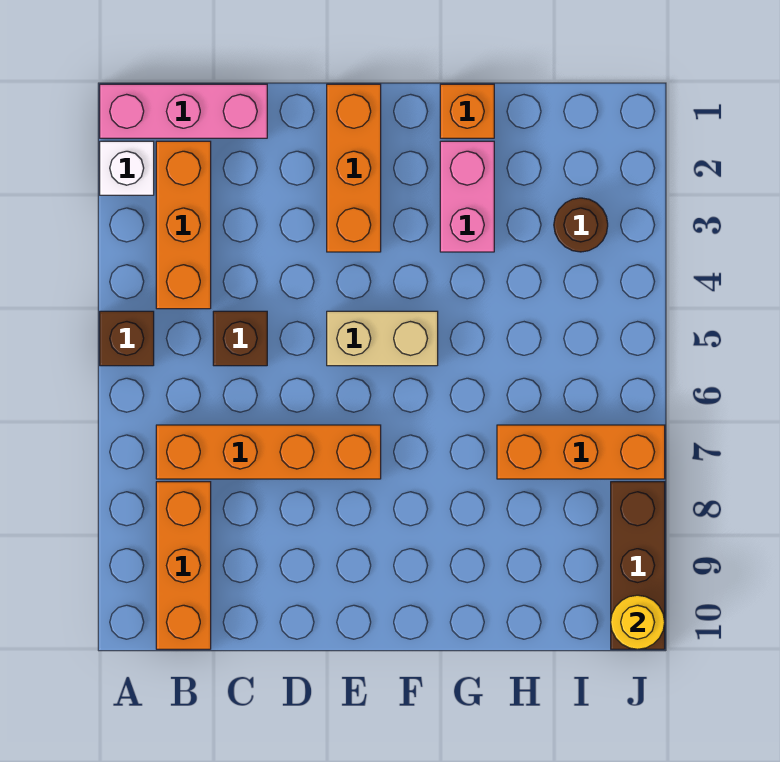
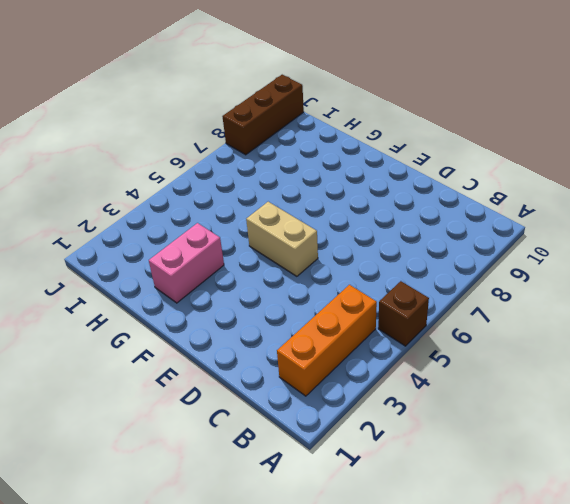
none -> pink brick A1:C1 level 1
none -> white brick A2 level 1
none -> orange brick B7:E7 level 1

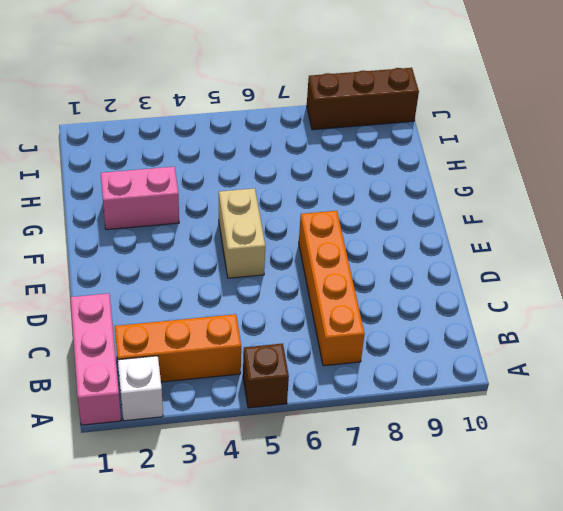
none -> orange brick B8:B10 level 1
none -> brown brick C5 level 1
none -> orange brick E1:E3 level 1

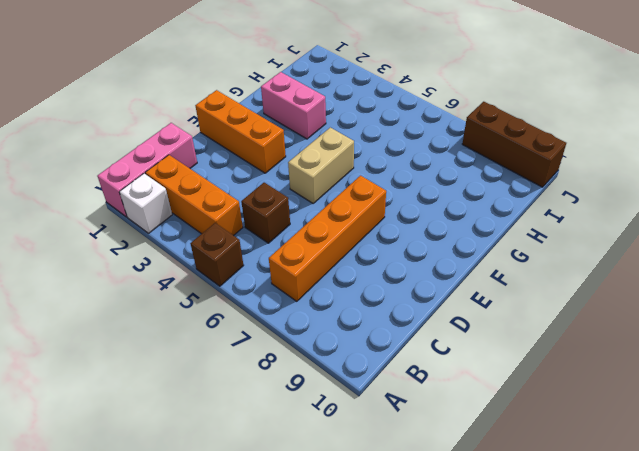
none -> orange brick B8:B10 level 1
none -> orange brick G1 level 1
none -> orange brick H7:J7 level 1

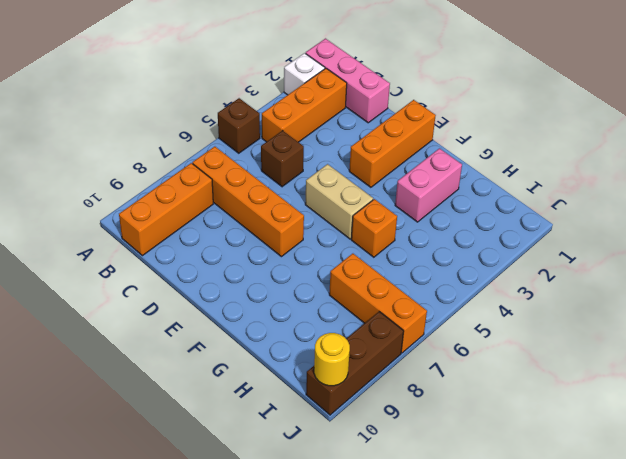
orange brick G5 level 1 -> orange brick G1 level 1
none -> brown round brick I3 level 1

